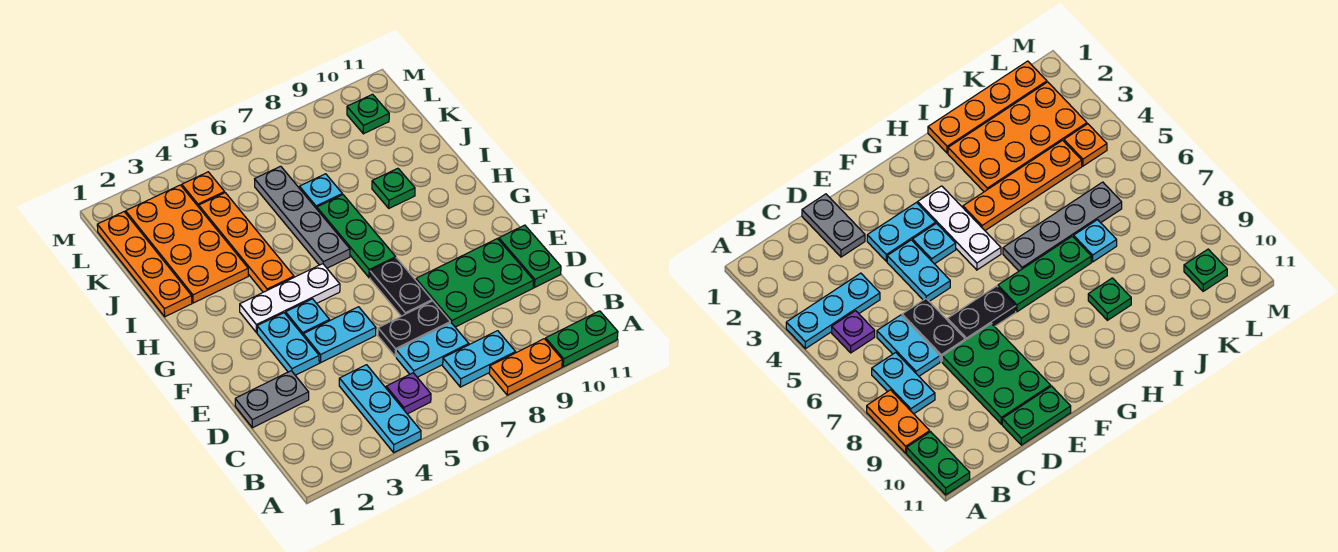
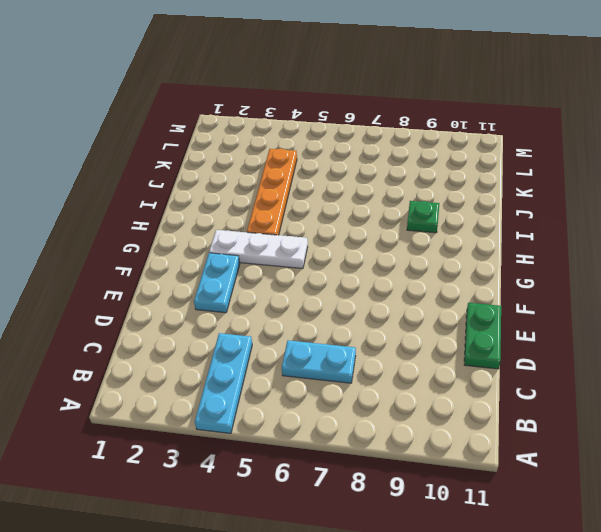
none -> orange plate A8:A9 level 1
none -> green plate A10:A11 level 1
none -> purple plate B5 level 1

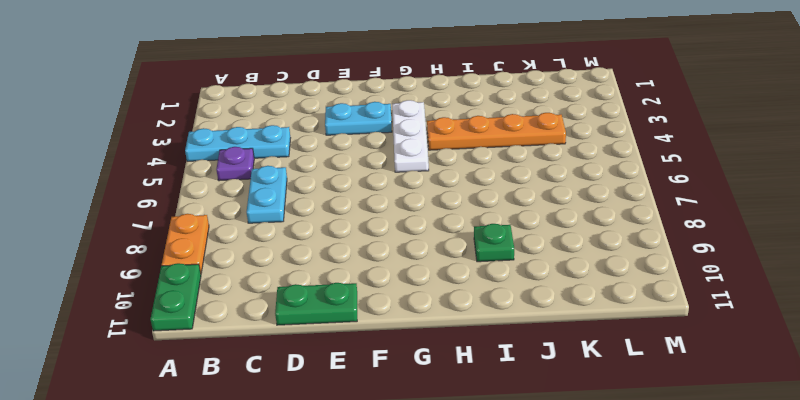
none -> cyan plate B7:B8 level 1
none -> grey plate D1:D2 level 1
none -> black plate D6:D7 level 1

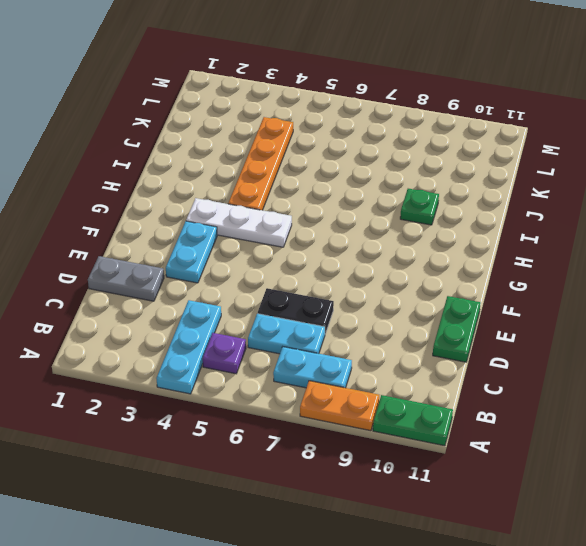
none -> green plate D8:E10 level 1
none -> cyan plate E4:E5 level 1
none -> black plate E7:F7 level 1

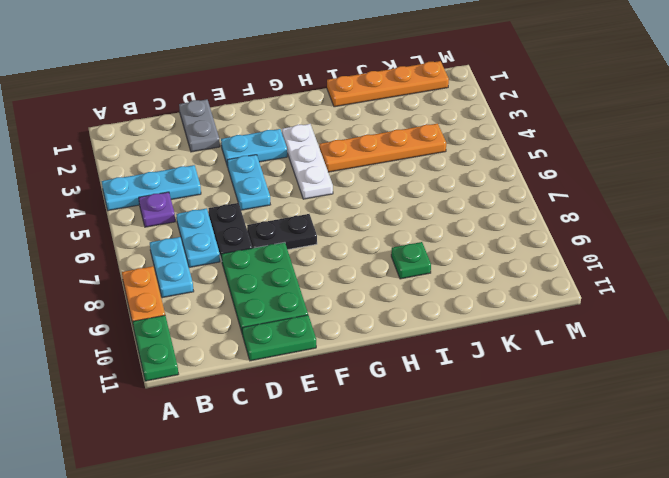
none -> cyan plate F4 level 1
none -> green plate G7:I7 level 1
none -> grey plate H6:K6 level 1

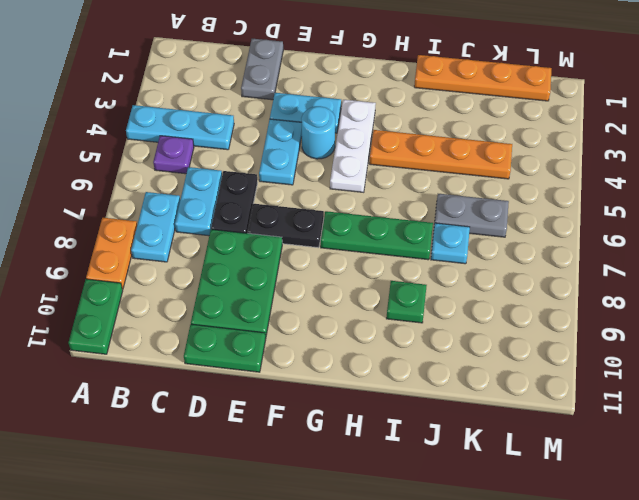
cyan round brick F4 level 1 -> cyan plate F4 level 1
grey plate J6:K6 level 1 -> grey plate H6:K6 level 1
none -> orange plate I2:L3 level 1
none -> orange plate L4 level 1
none -> green plate L10 level 1

